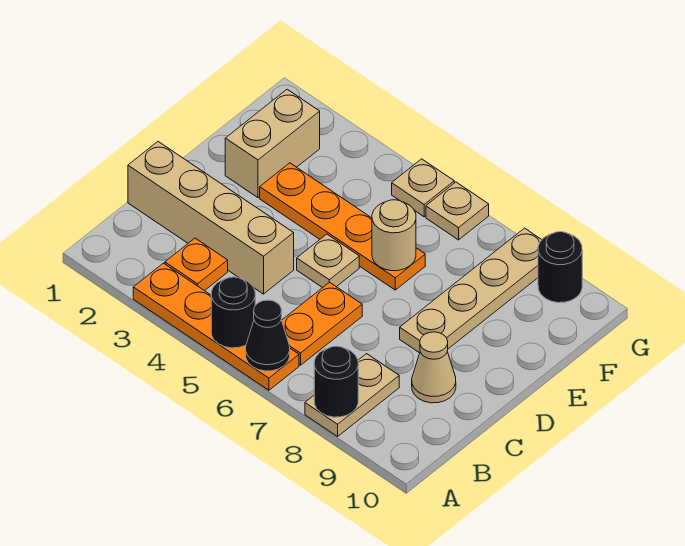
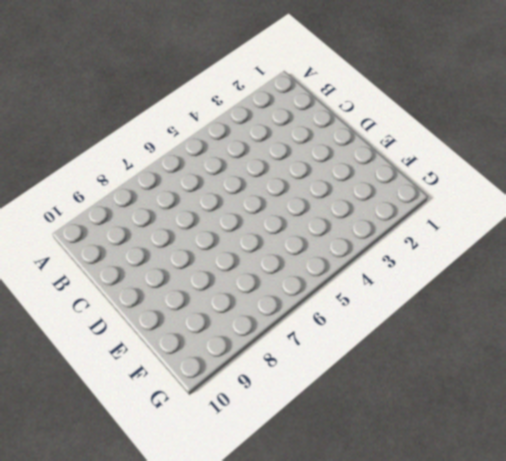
none -> orange plate A3:A6 level 1
none -> tan plate A8:B8 level 1
none -> orange plate B3 level 1

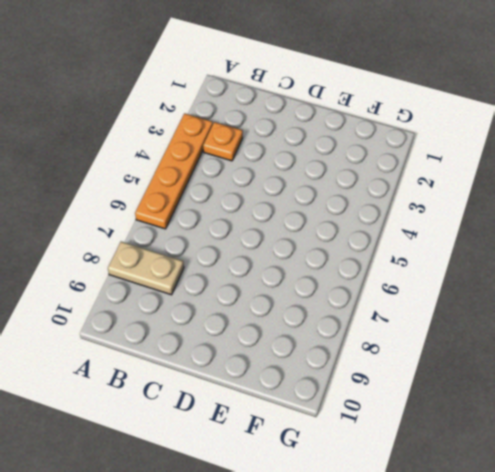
none -> orange plate B6:C6 level 1
none -> tan brick C1:C4 level 1
none -> tan cone C9 level 1

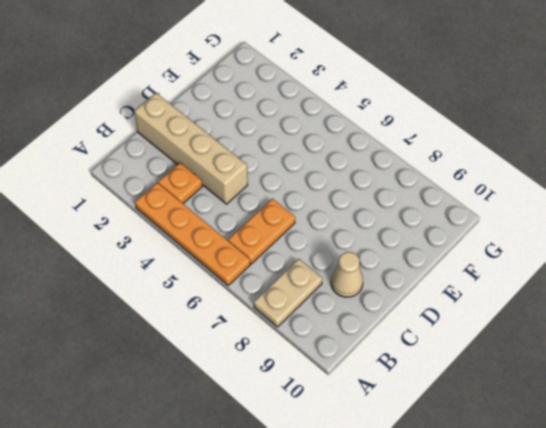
none -> tan plate D5 level 1
none -> tan plate D8:G8 level 1
none -> tan brick E2:F2 level 1

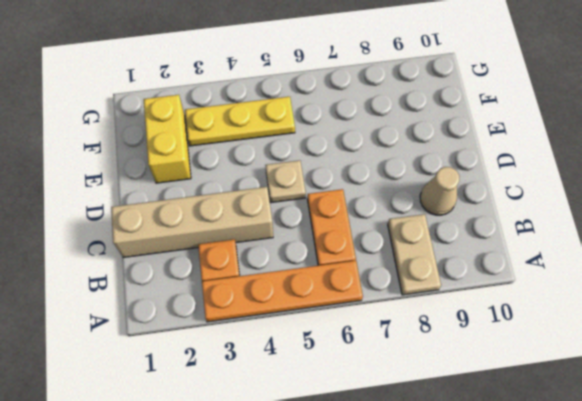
yellow brick E2:F2 level 1 -> tan brick E2:F2 level 1
yellow plate F3:F5 level 1 -> none
none -> tan plate D8:G8 level 1
none -> orange plate E3:E6 level 1
none -> tan plate G5 level 1

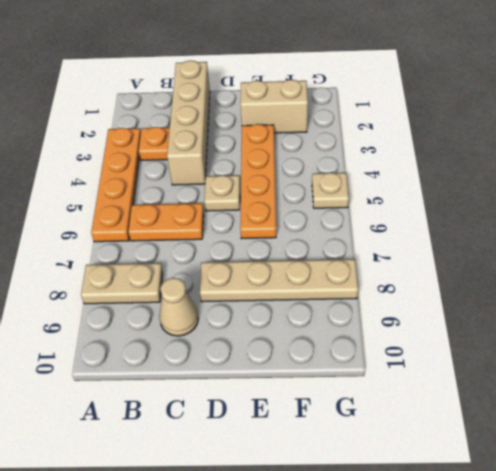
none -> tan plate G6 level 1
none -> black round brick G9 level 1
none -> black round brick A5 level 2

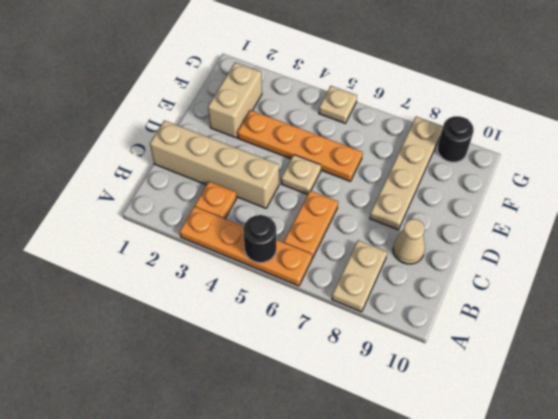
none -> tan plate G6 level 1
none -> black cone A6 level 2
none -> black round brick A8 level 2

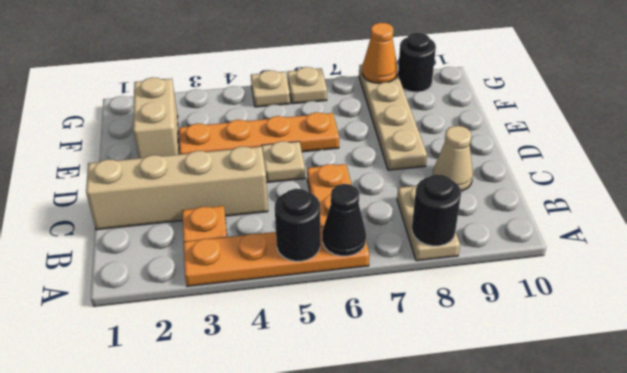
orange cone G8 level 2 -> none
none -> tan round brick E6 level 2

